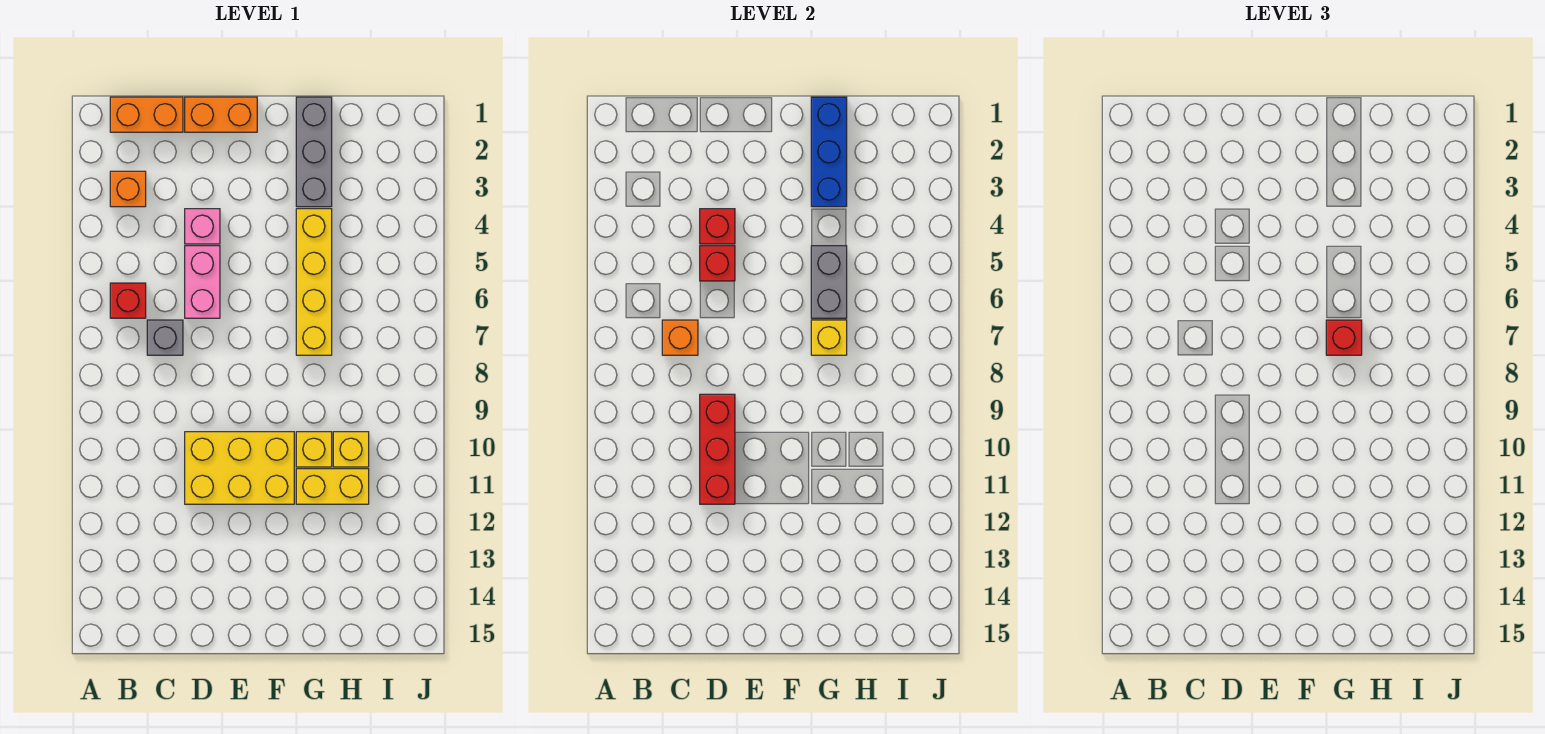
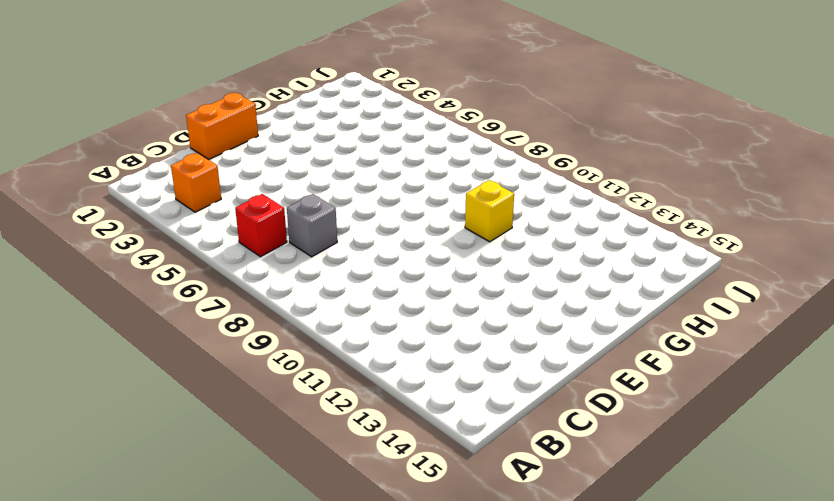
none -> orange brick B1:C1 level 1
none -> pink brick D4 level 1
none -> pink brick D5:D6 level 1

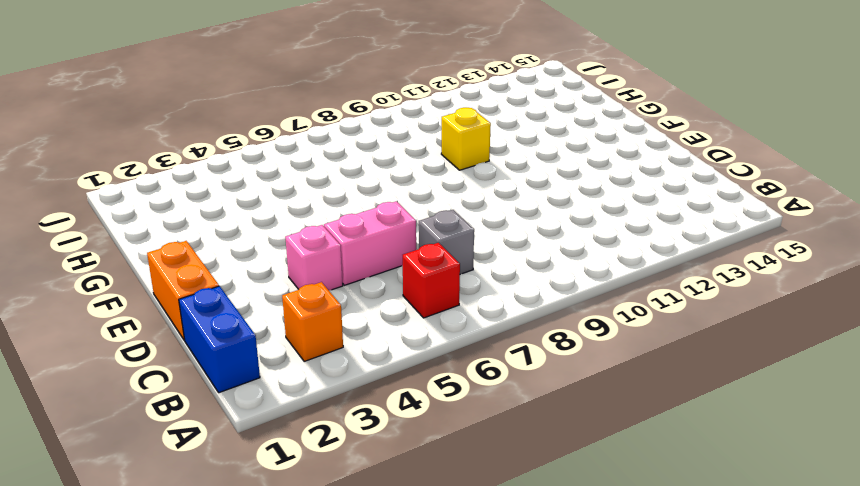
blue brick B1:C1 level 1 -> orange brick B1:C1 level 1
none -> yellow brick D10:F11 level 1
none -> grey brick G1:G3 level 1
none -> yellow brick G4:G7 level 1

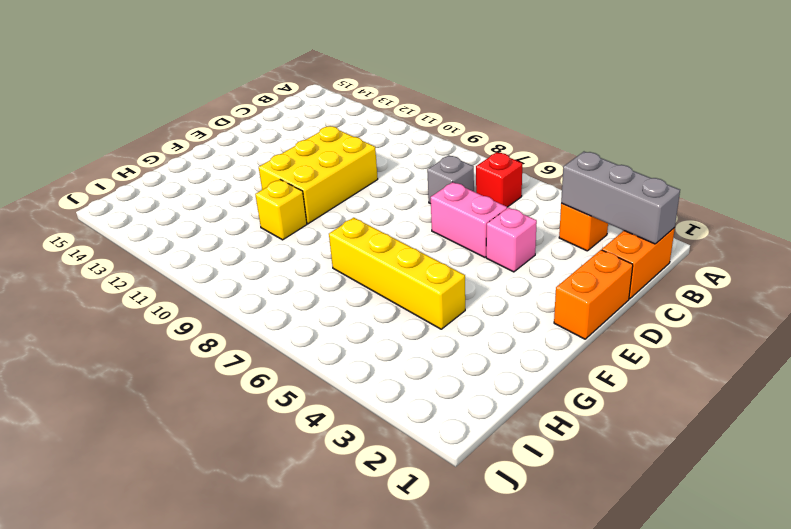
grey brick B1:B3 level 2 -> grey brick G1:G3 level 1
none -> yellow brick G11:H11 level 1
none -> yellow brick H10 level 1
none -> orange brick C7 level 2

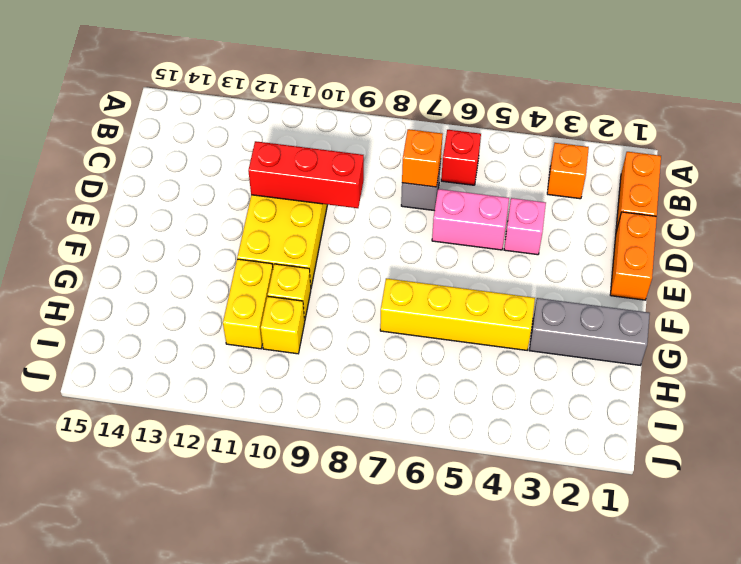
none -> red brick D4 level 2
none -> red brick D5 level 2
none -> blue brick G1:G3 level 2

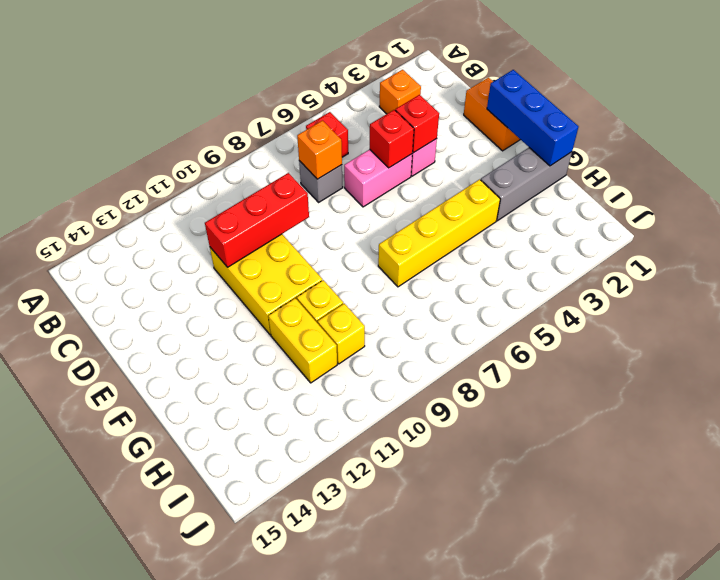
blue brick E1:G1 level 2 -> blue brick G1:G3 level 2
none -> orange brick B1:C1 level 1
none -> grey brick G5:G6 level 2
none -> yellow brick G7 level 2

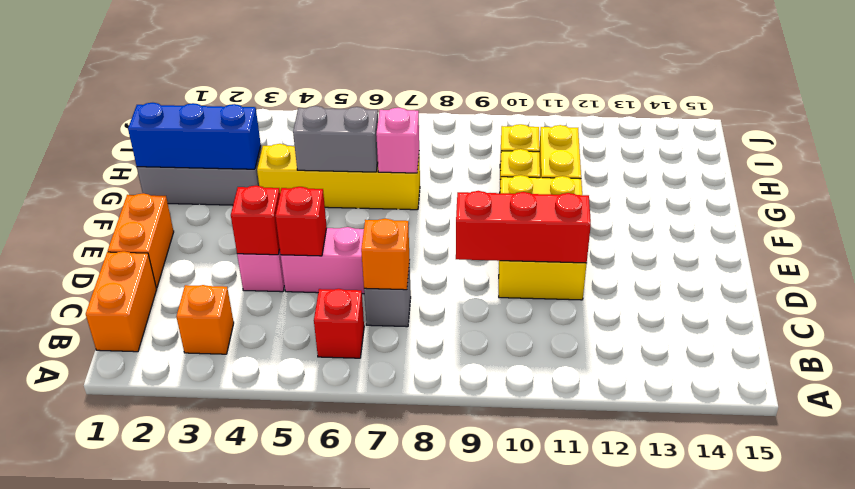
pink brick G7 level 2 -> yellow brick G7 level 2
none -> red brick G7 level 3

